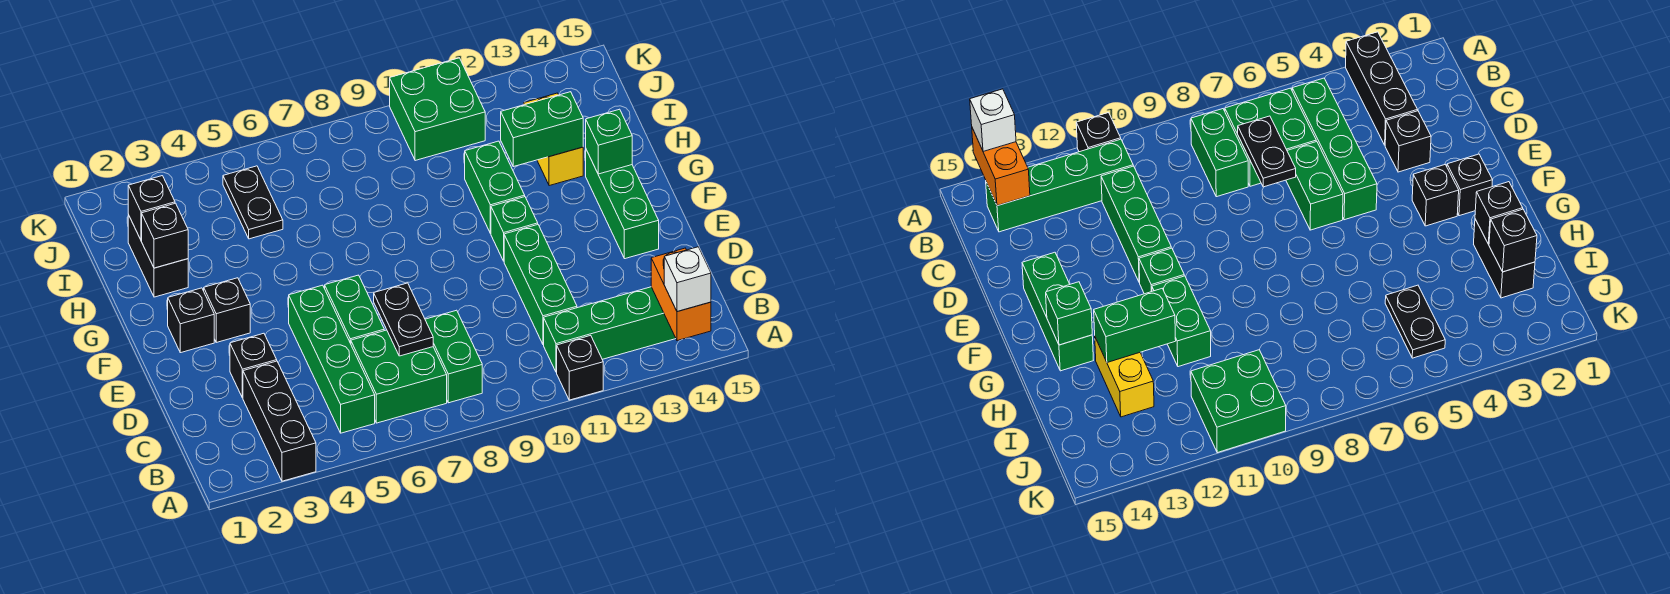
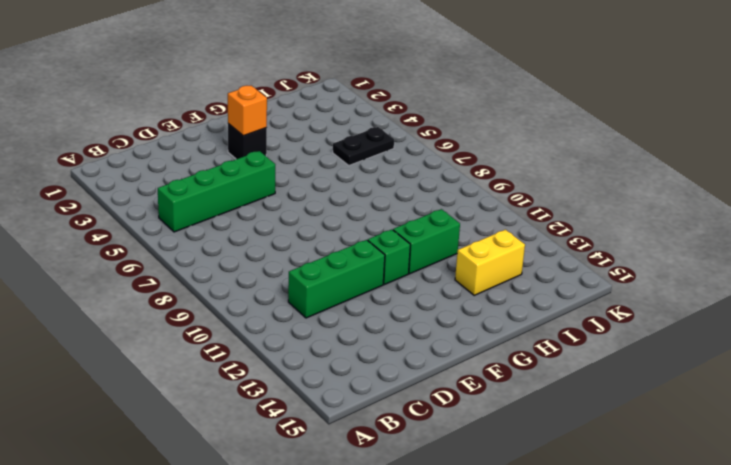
orange brick F3 level 2 -> none
none -> black brick A3:C3 level 1
none -> black brick A11 level 1
none -> green brick B6:C7 level 1

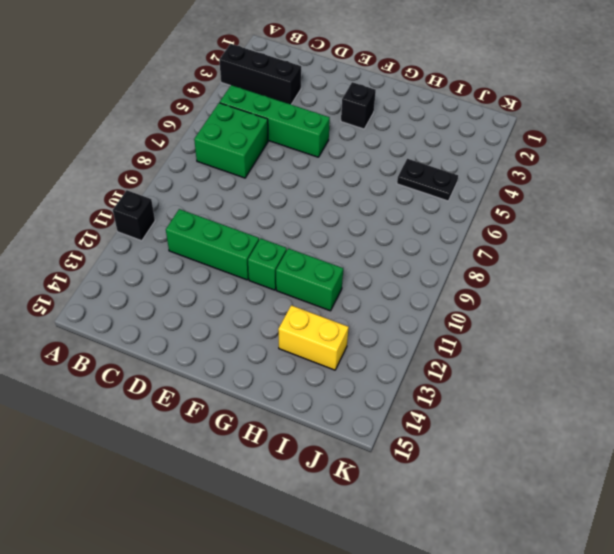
none -> green brick B8:C8 level 1
none -> green brick B11:B14 level 1
none -> black brick D3 level 1

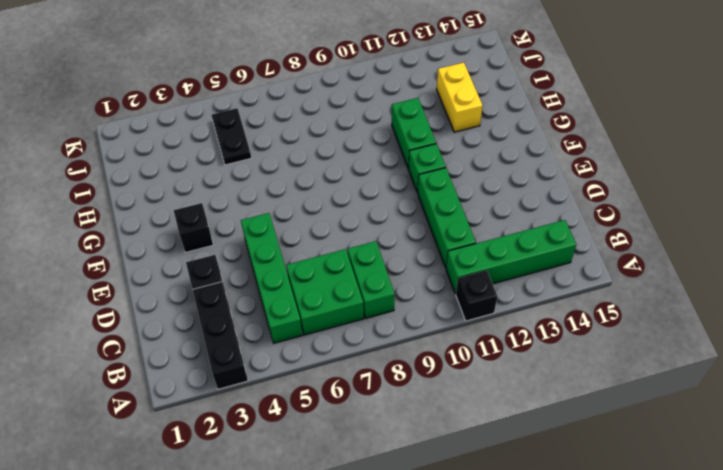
none -> green brick D6:E6 level 1
none -> green brick E14:G14 level 1
none -> black brick F2 level 1

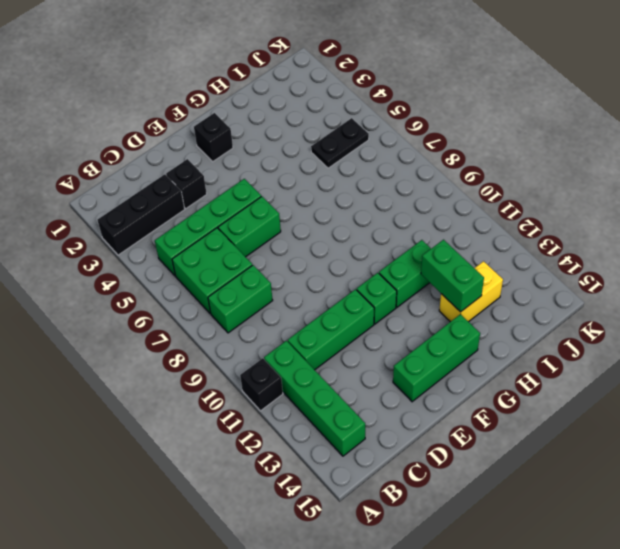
none -> black brick F3 level 1
none -> black brick H2:I2 level 1
none -> green brick J10:K11 level 1

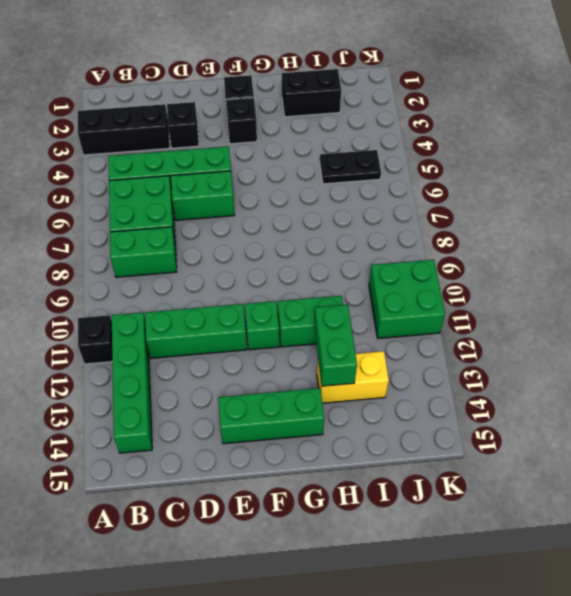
none -> orange brick A14:B14 level 2
none -> black plate C7:D7 level 2
none -> green brick G14 level 2

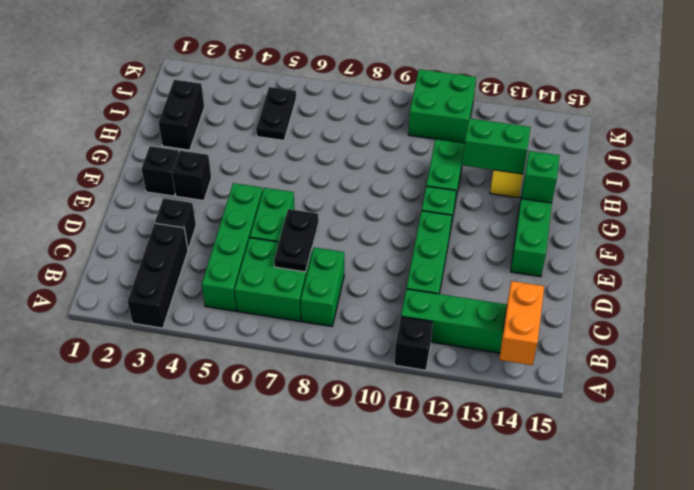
none -> black brick H2 level 2
none -> black brick I2 level 2
none -> white brick A14 level 3

